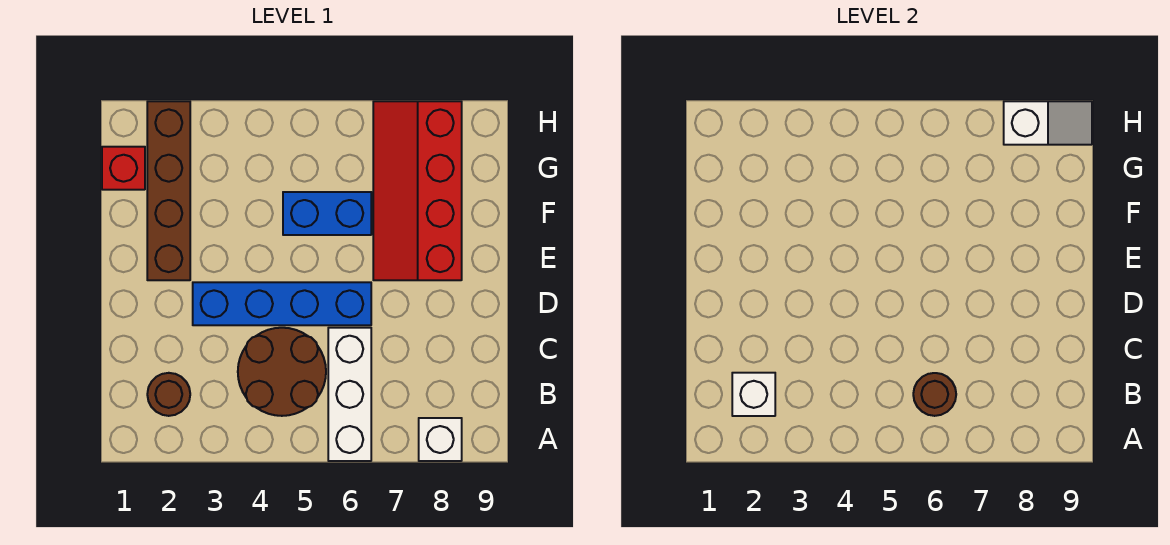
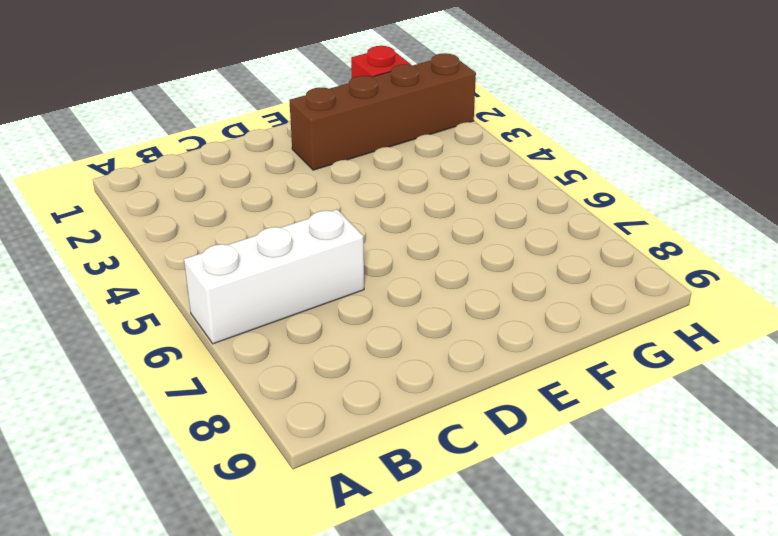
none -> white brick A8 level 1
none -> brown round brick B2 level 1
none -> brown round brick B4:C5 level 1

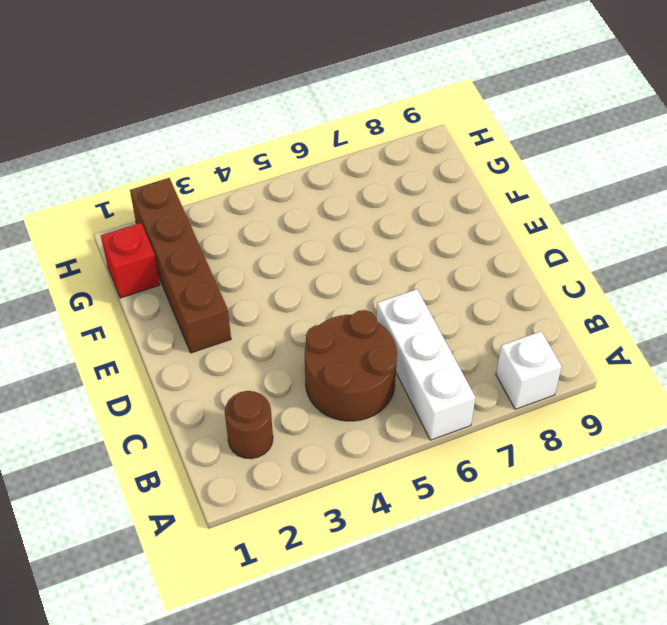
none -> blue brick D3:D6 level 1
none -> red slope E7:H8 level 1 top 8
none -> blue brick F5:F6 level 1

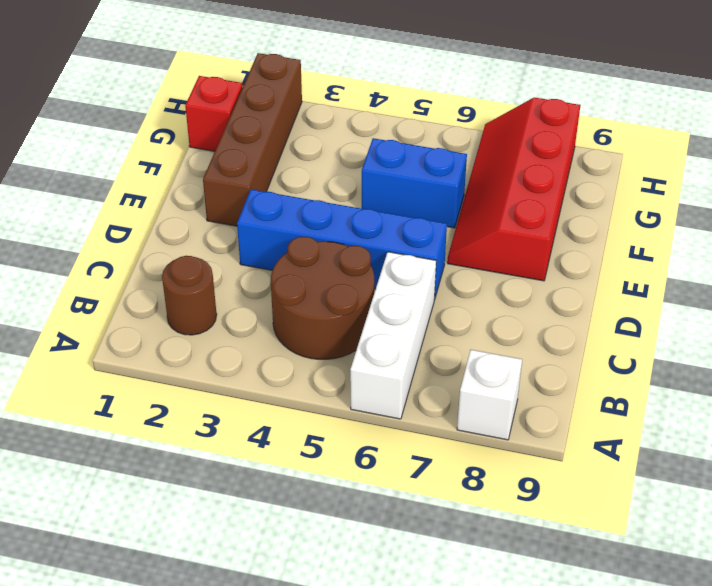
none -> white brick B2 level 2
none -> brown round brick B6 level 2
none -> white slope H8:H9 level 2 top 8

